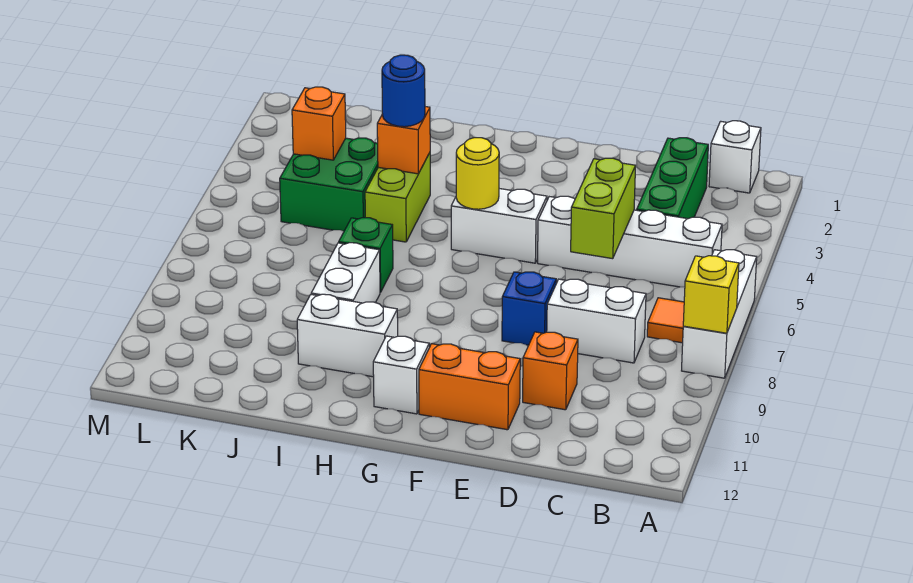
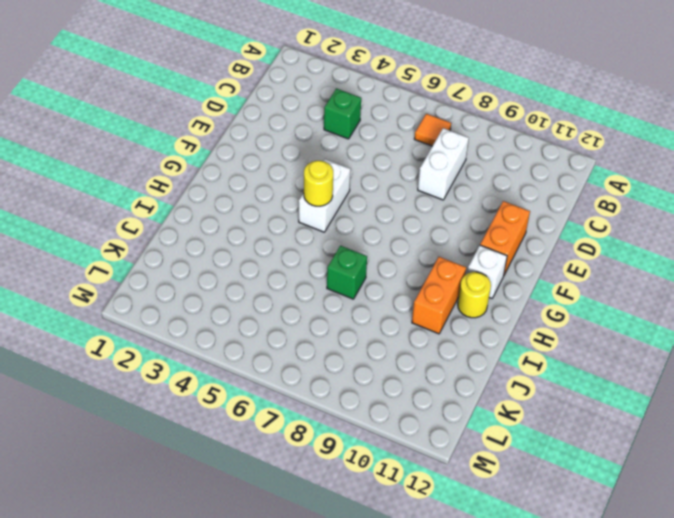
green brick C4 level 1 -> green brick C2:C4 level 1
orange brick H10:I10 level 1 -> white brick H10:I10 level 1
yellow round brick H11 level 1 -> none
none -> white brick A6:A8 level 1
none -> white brick B1 level 1
none -> white brick B5:E5 level 1

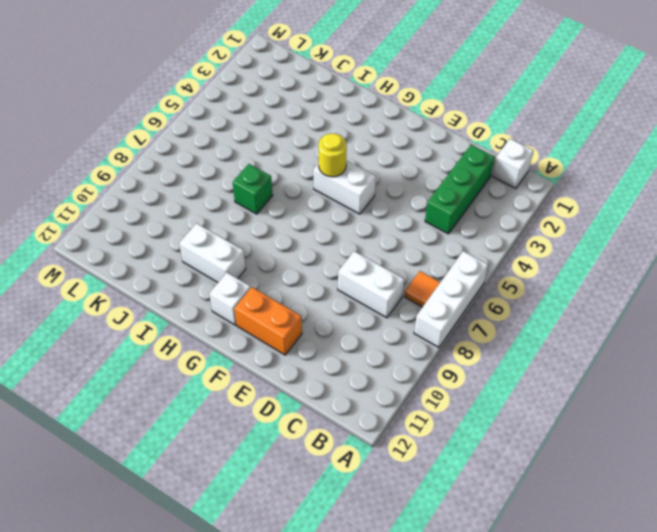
none -> white brick B5:E5 level 1
none -> orange brick D10 level 1
none -> blue brick E8 level 1

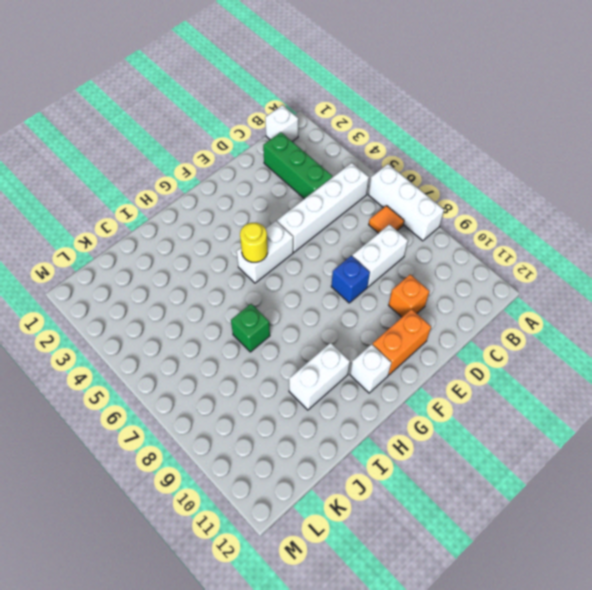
none -> lime brick I4:I5 level 1
none -> white brick I8:I9 level 1
none -> green brick J4:K5 level 1

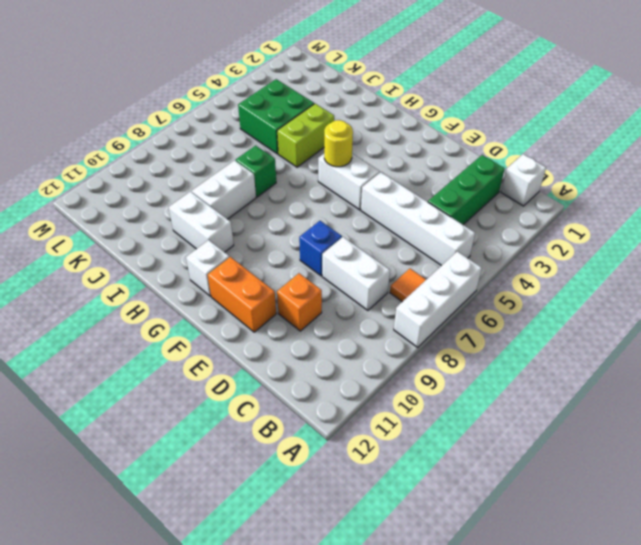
none -> yellow brick A8 level 2
none -> lime brick D5:D6 level 2
none -> orange brick I4 level 2

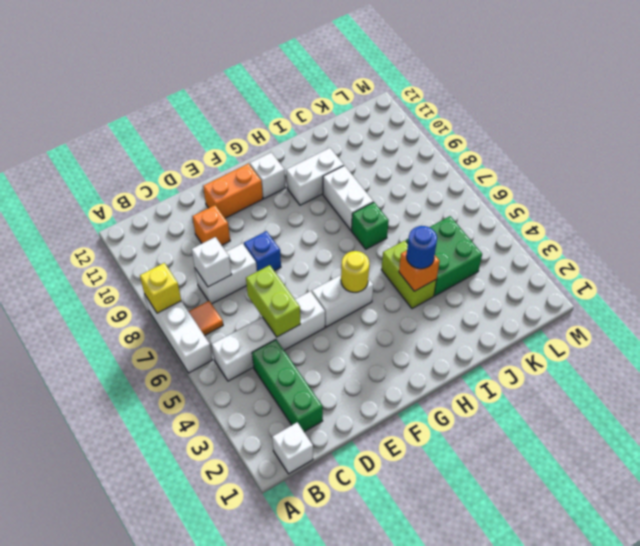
white brick C8 level 2 -> none
none -> orange brick K4 level 2

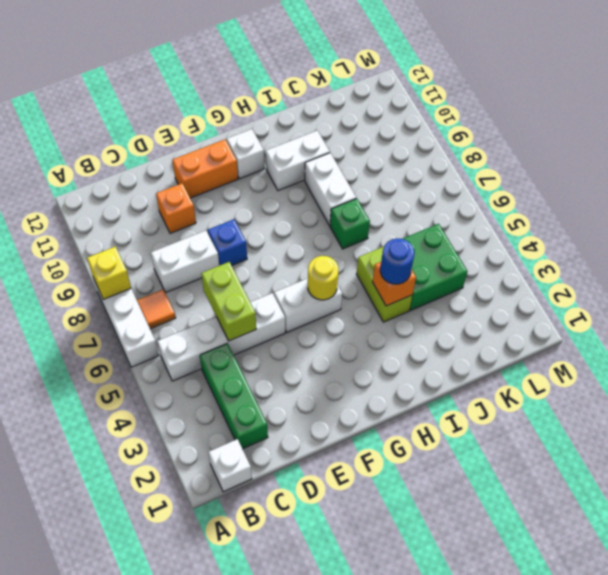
none -> orange brick K4 level 2

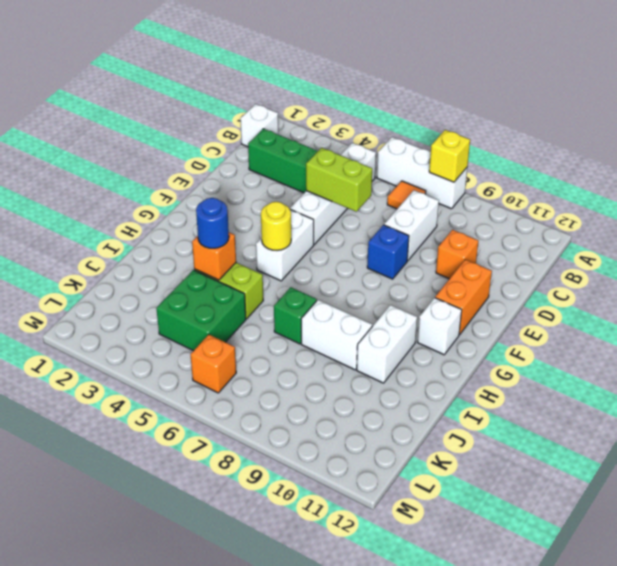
orange brick L6 level 1 -> orange brick K4 level 2

